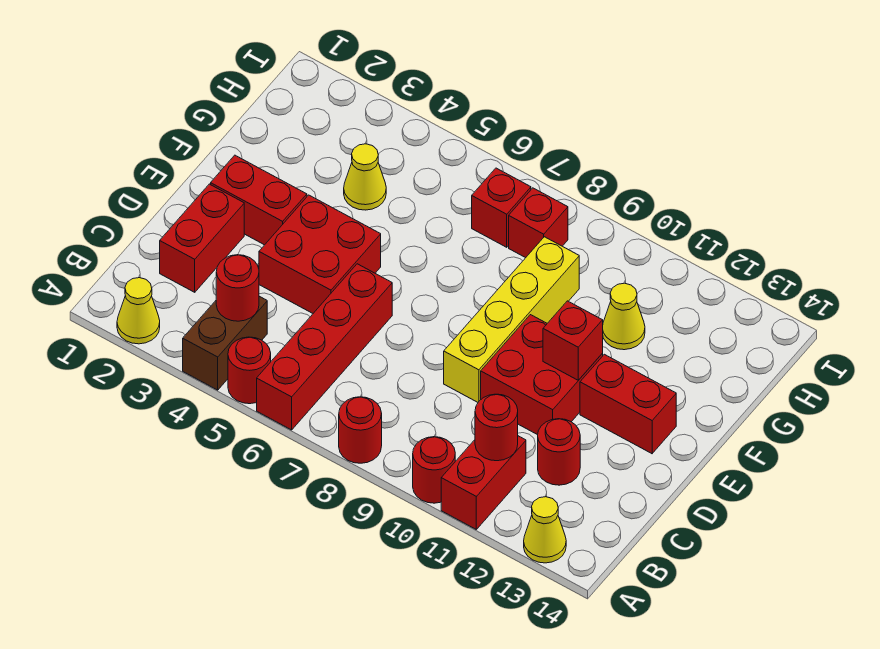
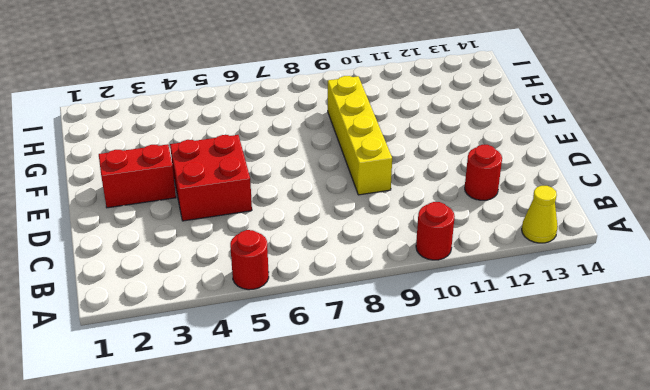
none -> yellow cone A2 level 1
none -> brown brick A4:B4 level 1
none -> red brick A6:D6 level 1

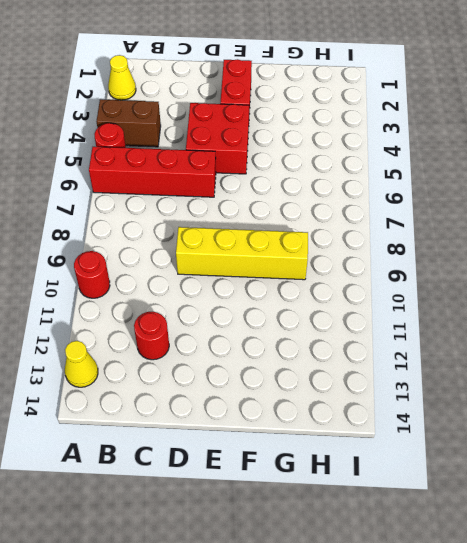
none -> red round brick A8 level 1
none -> red brick A11:B11 level 1
none -> red brick C2:D2 level 1

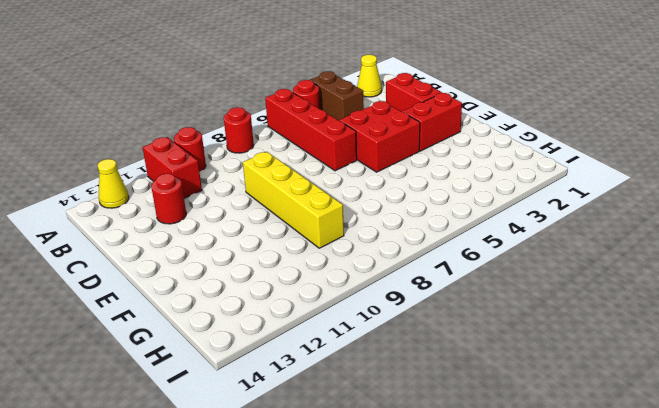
none -> red brick D10:E11 level 1
none -> red brick E12:E13 level 1
none -> yellow cone G4 level 1

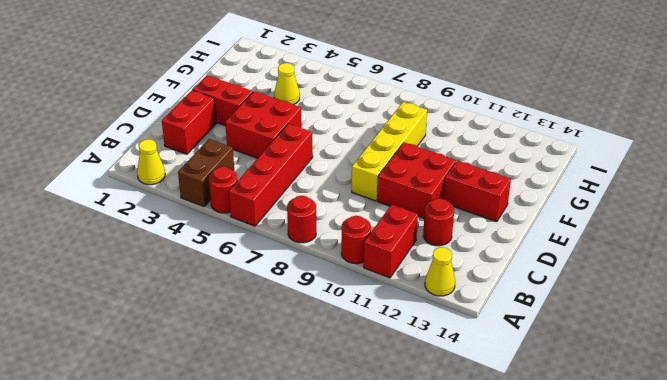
none -> yellow cone G11 level 1
none -> red brick H7 level 1
none -> red brick H8 level 1

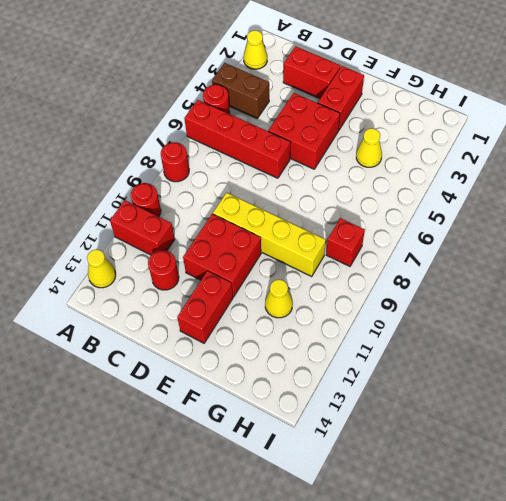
none -> red brick H7 level 1
none -> red round brick B4 level 2
none -> red round brick B11 level 2

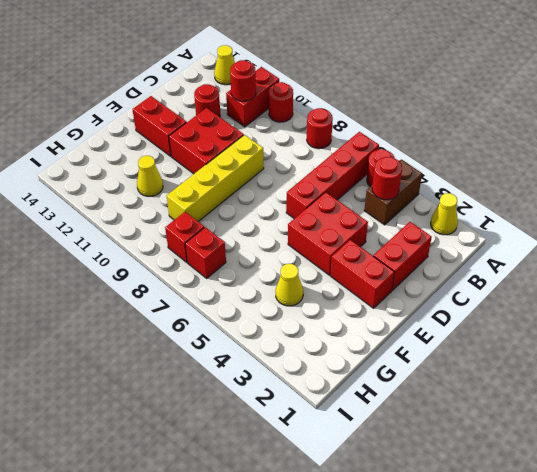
none -> red brick E11 level 2

